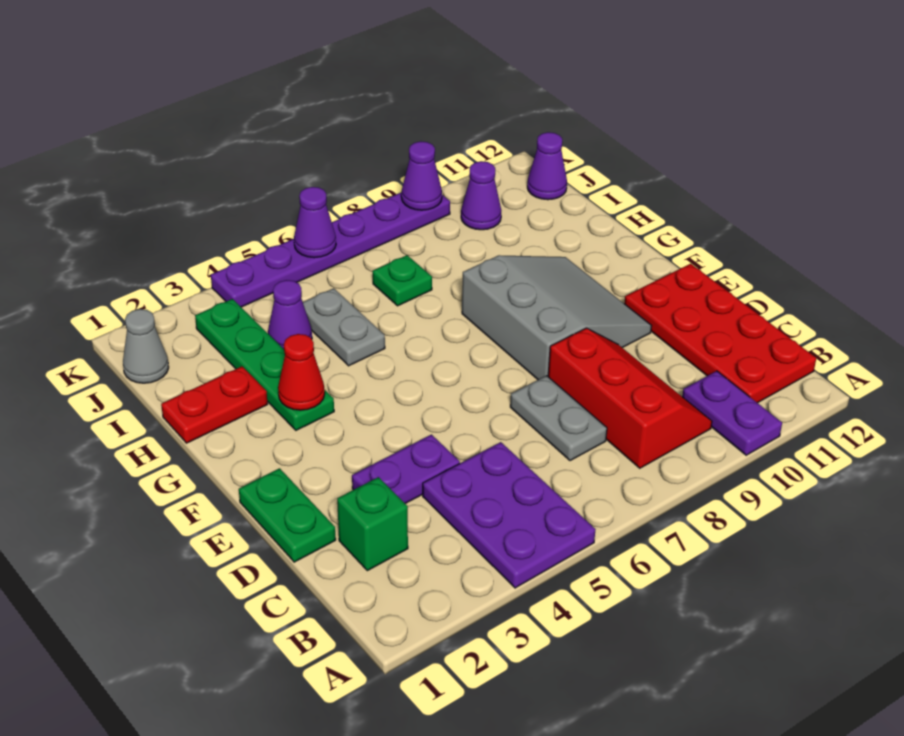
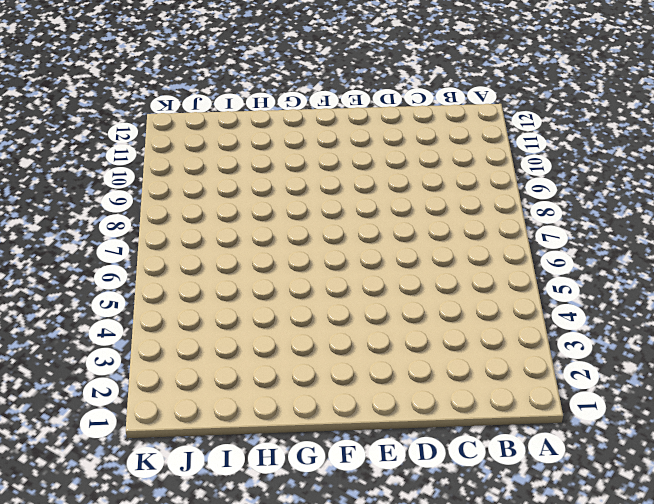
none -> purple plate A4:C5 level 1
none -> purple plate A10:B10 level 1
none -> red slope B8:D9 level 1 top 8

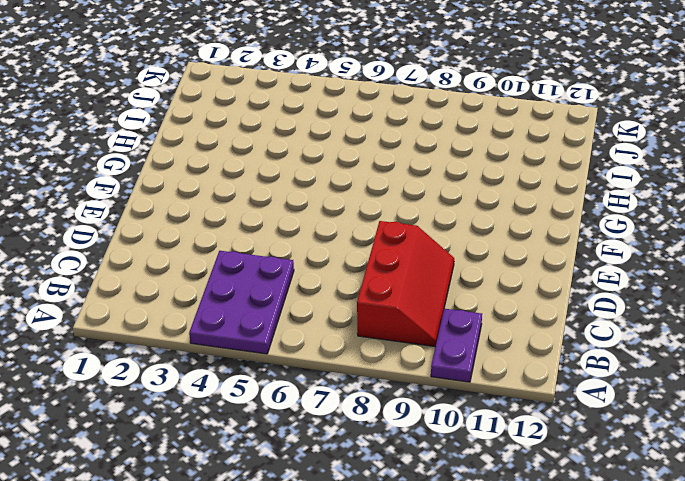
none -> red plate B11:E12 level 1
none -> green brick C2 level 1
none -> grey plate C7:D7 level 1

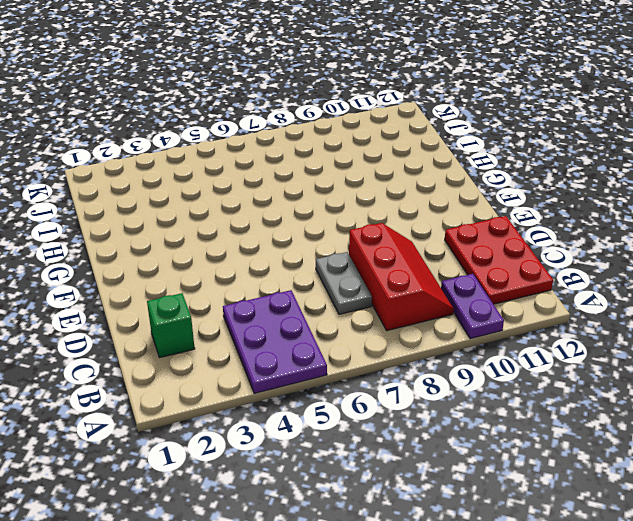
red plate B11:D12 level 1 -> red plate B11:E12 level 1
none -> green plate D1:E1 level 1
none -> purple plate D3:D4 level 1
none -> grey slope E8:G10 level 1 top 8

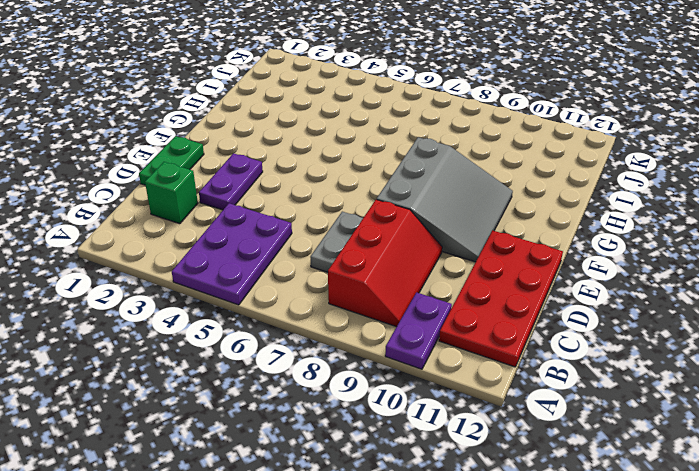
purple plate D3:E3 level 1 -> purple plate D3:D4 level 1
none -> green plate G3:J3 level 1
none -> red plate H1:H2 level 1
none -> grey plate H5:I5 level 1

